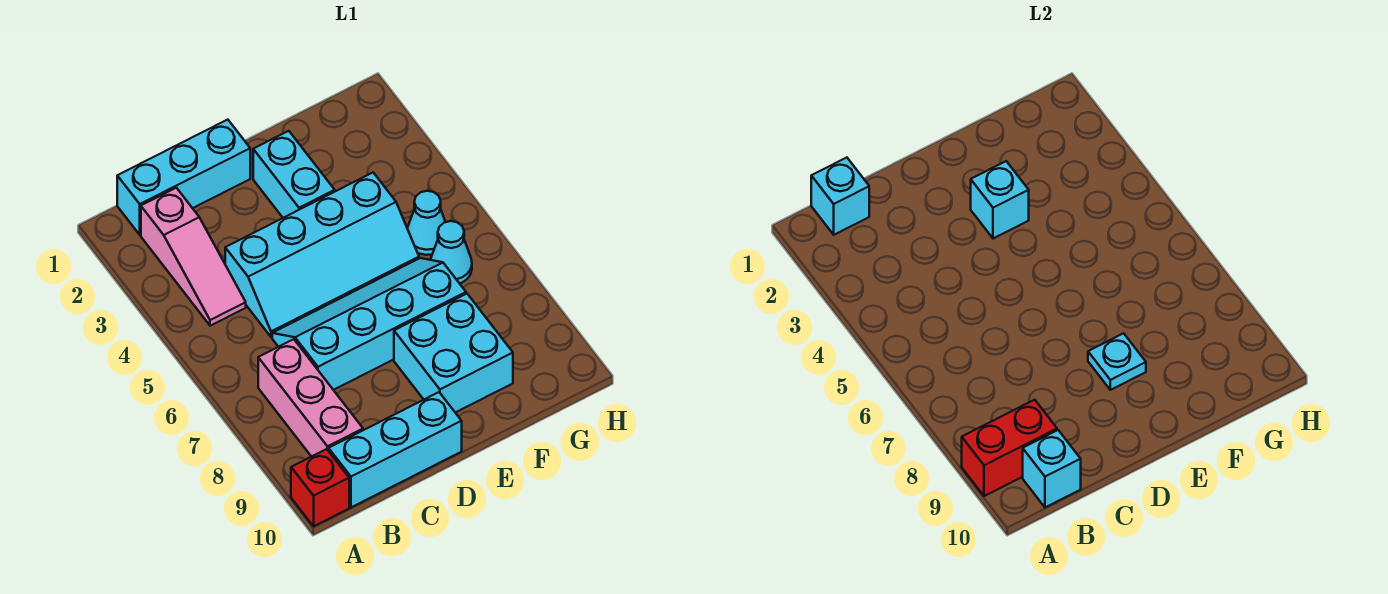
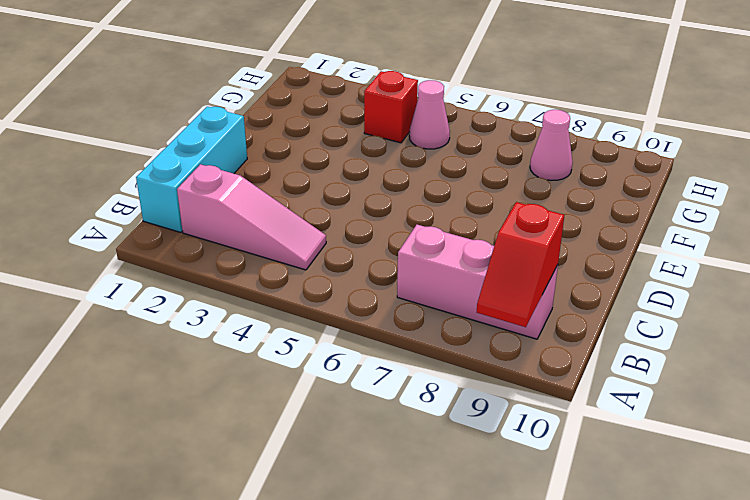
red slope A9:B9 level 2 top B -> red brick A9:B9 level 2
red brick G4 level 1 -> red brick A10 level 1
pink cone G5 level 1 -> cyan cone G5 level 1
pink cone G8 level 1 -> none
none -> cyan brick B10:D10 level 1
none -> cyan slope C4:F5 level 1 top 4
none -> cyan slope C6:F7 level 1 top 7

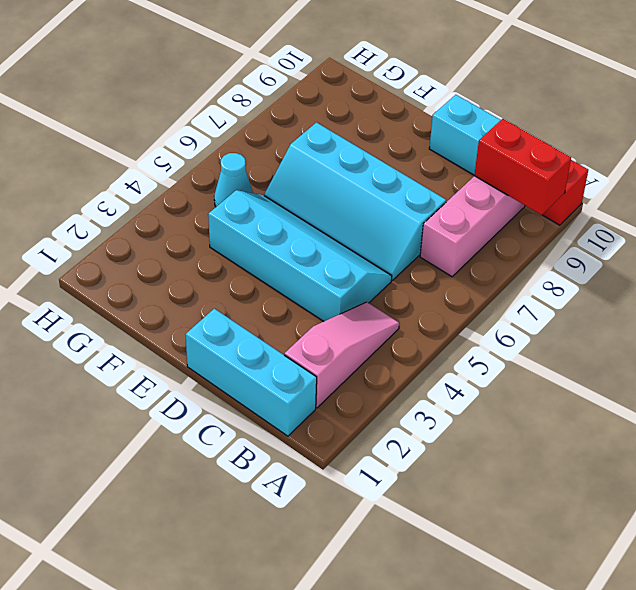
none -> cyan brick E2:E3 level 1
none -> cyan brick E8:F9 level 1
none -> cyan cone G6 level 1

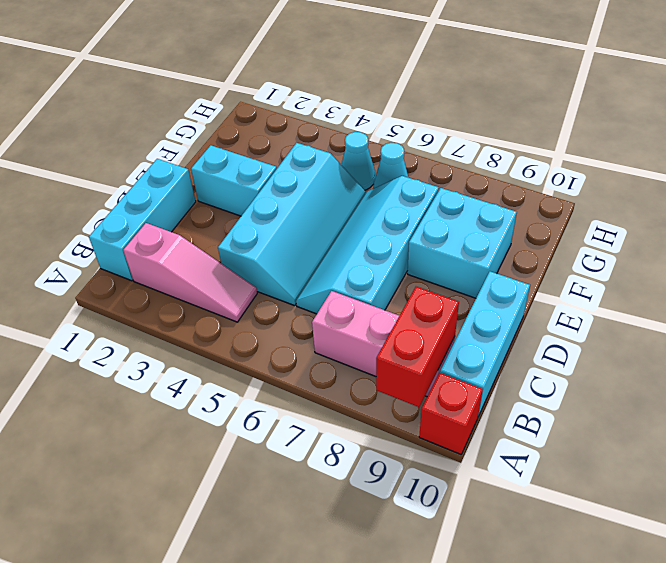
none -> cyan brick B1 level 2
none -> cyan brick B10 level 2
none -> cyan brick E3 level 2

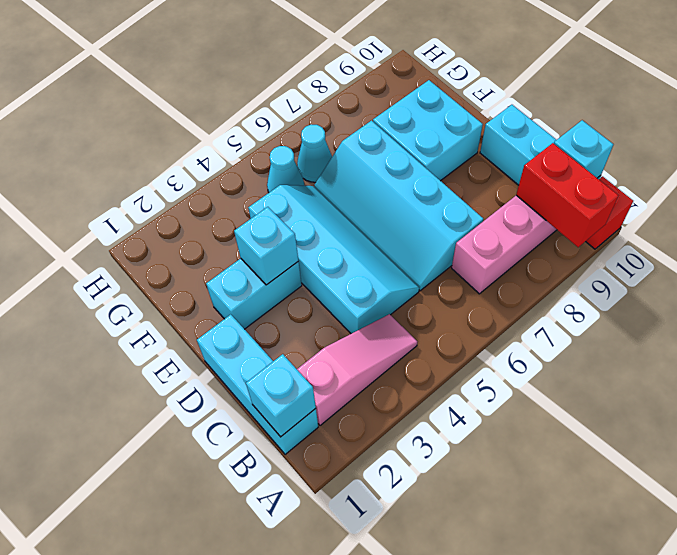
none -> cyan plate E8 level 2

